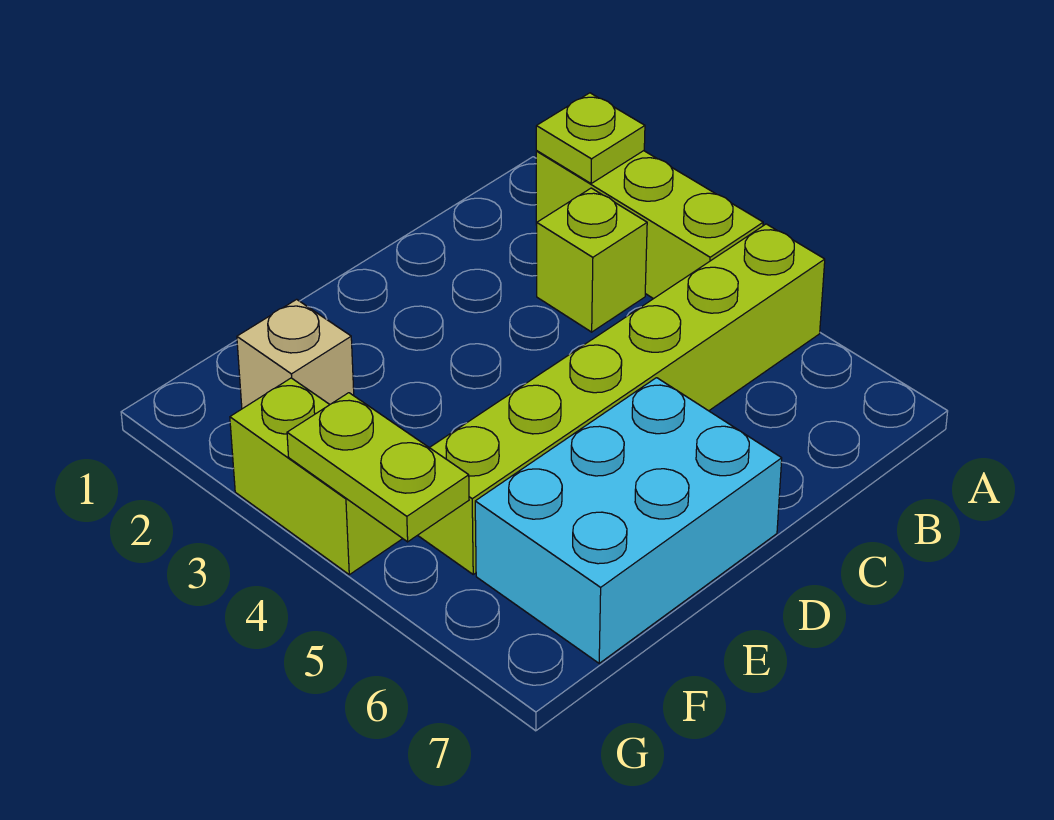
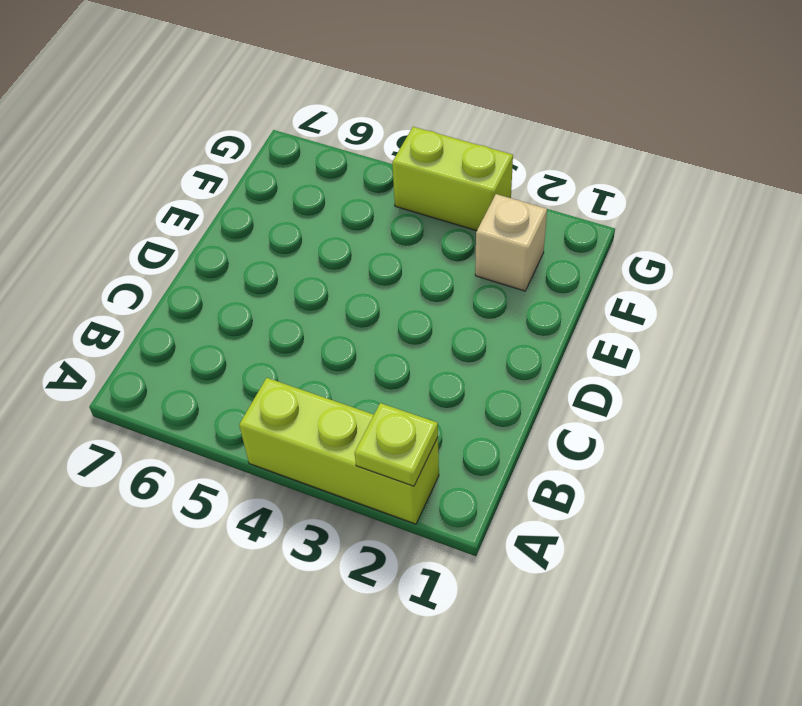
none -> lime brick A5:F5 level 1
none -> lime brick B3 level 1

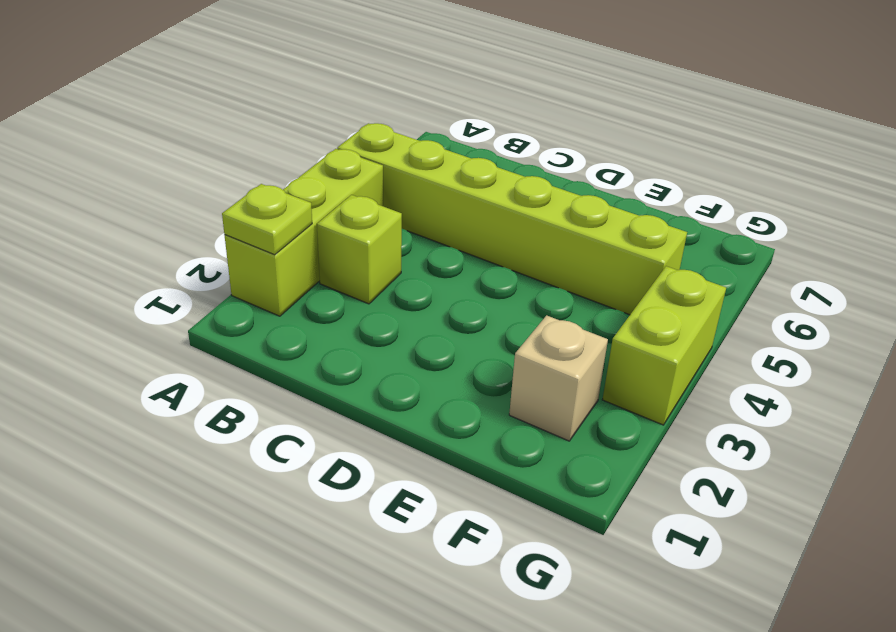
none -> cyan brick D6:F7 level 1
none -> lime plate G4:G5 level 2

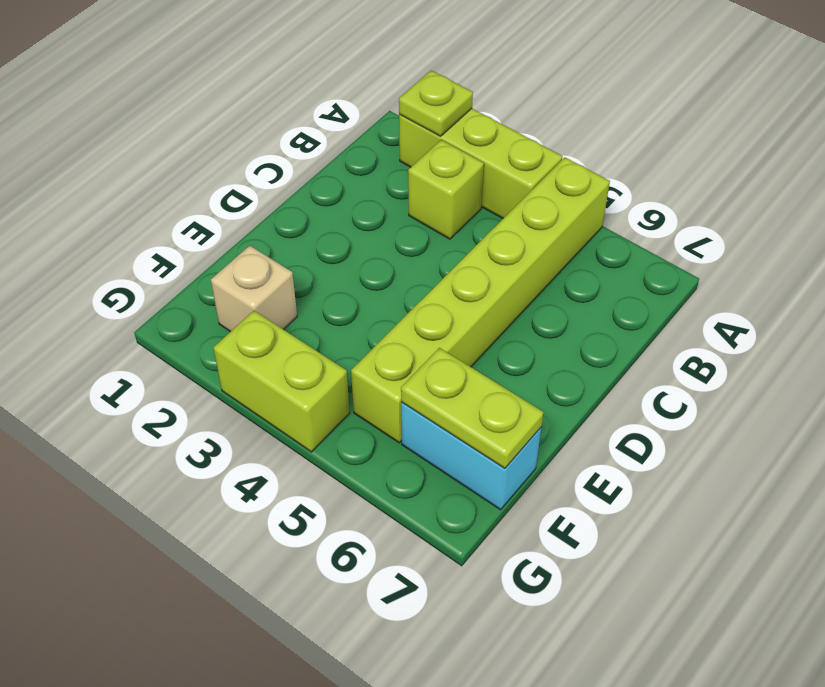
cyan brick F6:F7 level 1 -> cyan brick D6:F7 level 1
lime plate F6:F7 level 2 -> lime plate G4:G5 level 2

